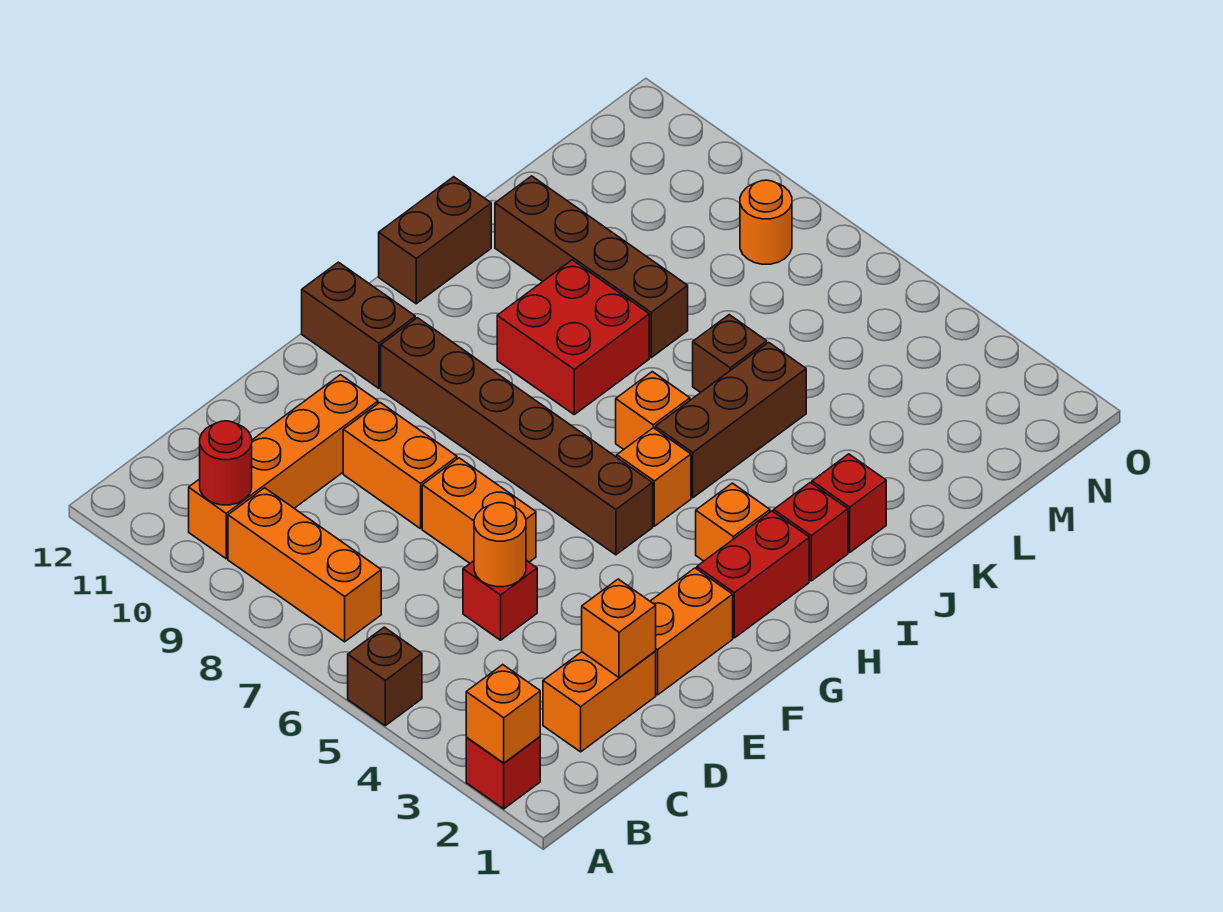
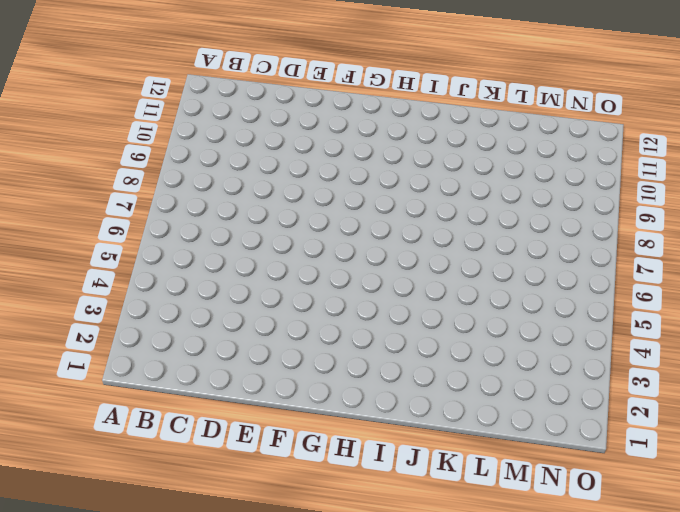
none -> red brick A2 level 1
none -> brown brick A5 level 1
none -> orange brick B7:B9 level 1

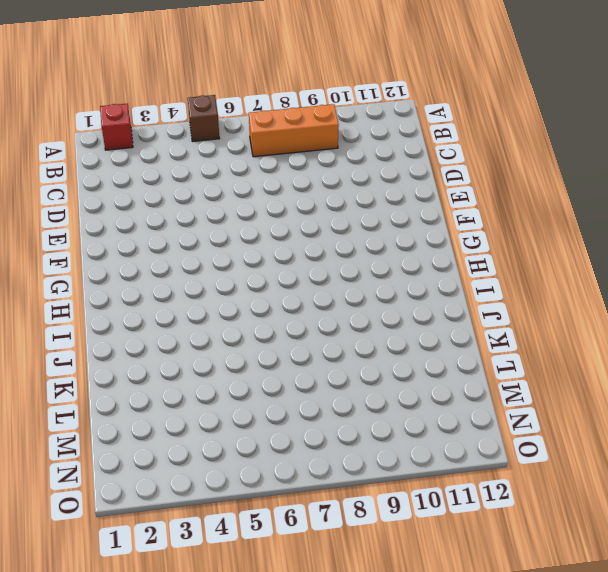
none -> orange brick B10:E10 level 1
none -> orange brick C2:D2 level 1
none -> red brick D5 level 1

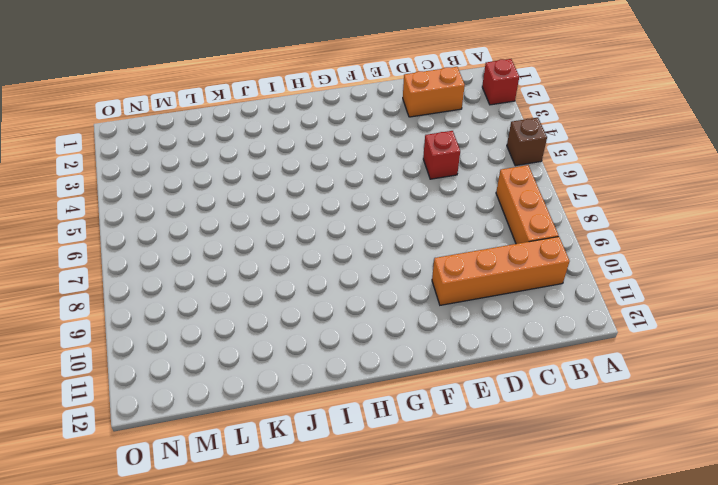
none -> orange brick E2:F2 level 1
none -> orange brick E6:E7 level 1
none -> orange brick E8:E9 level 1

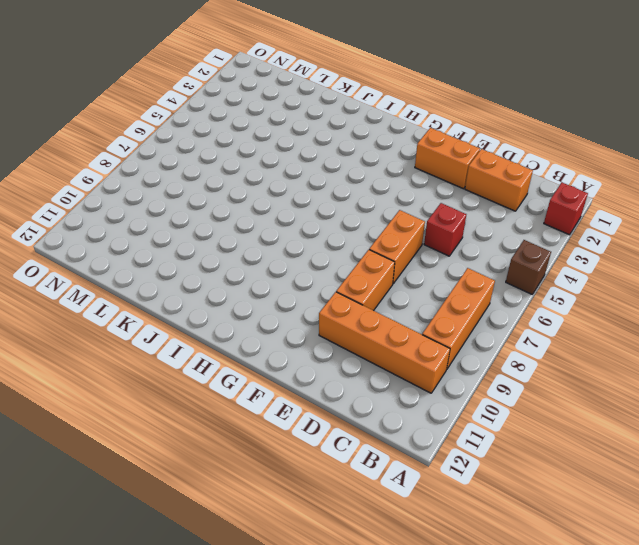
none -> red brick G2:H2 level 1
none -> brown brick G5:G10 level 1
none -> brown brick G11:G12 level 1

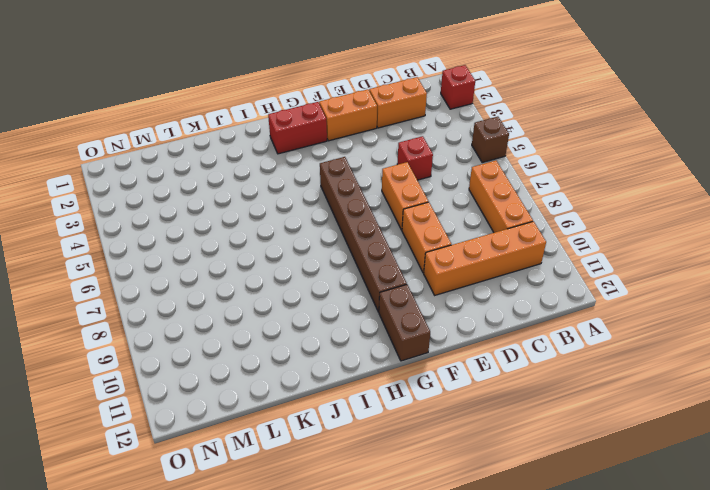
none -> orange brick H3 level 1
none -> orange brick H5 level 1
none -> red brick I2 level 1

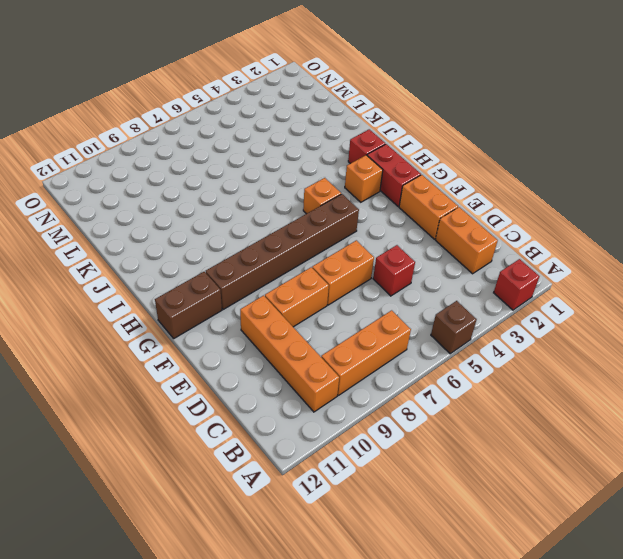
none -> brown brick I5:K5 level 1
none -> orange brick I6 level 1
none -> red brick I8:J9 level 1

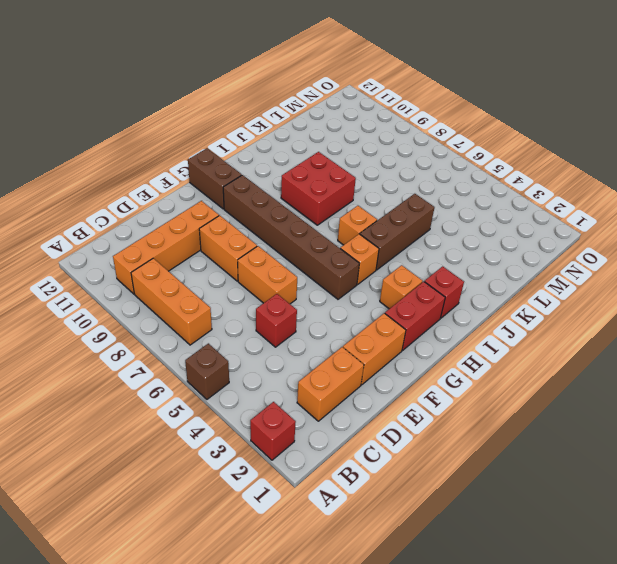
none -> brown brick I12:J12 level 1
none -> red brick J2 level 1
none -> brown brick K6 level 1

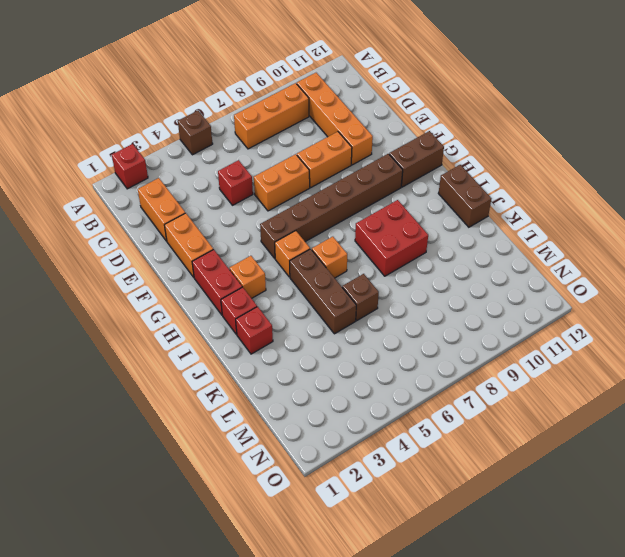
none -> brown brick K8:K11 level 1
none -> orange round brick N8 level 1
none -> orange brick A2 level 2

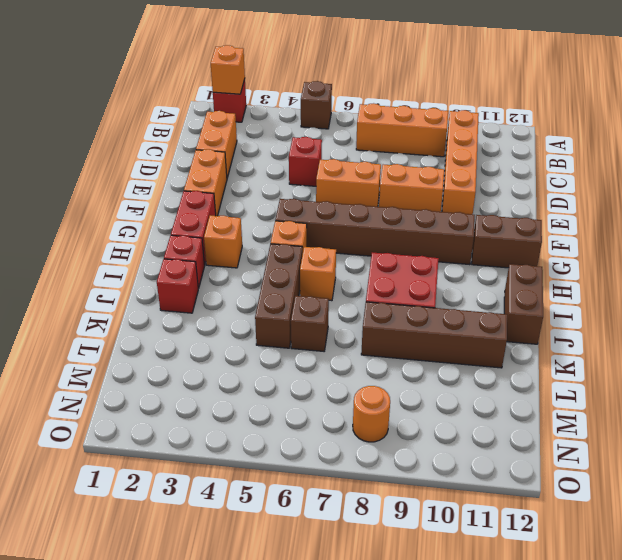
none -> red round brick B10 level 2
none -> orange brick D2 level 2
none -> orange round brick D5 level 2

